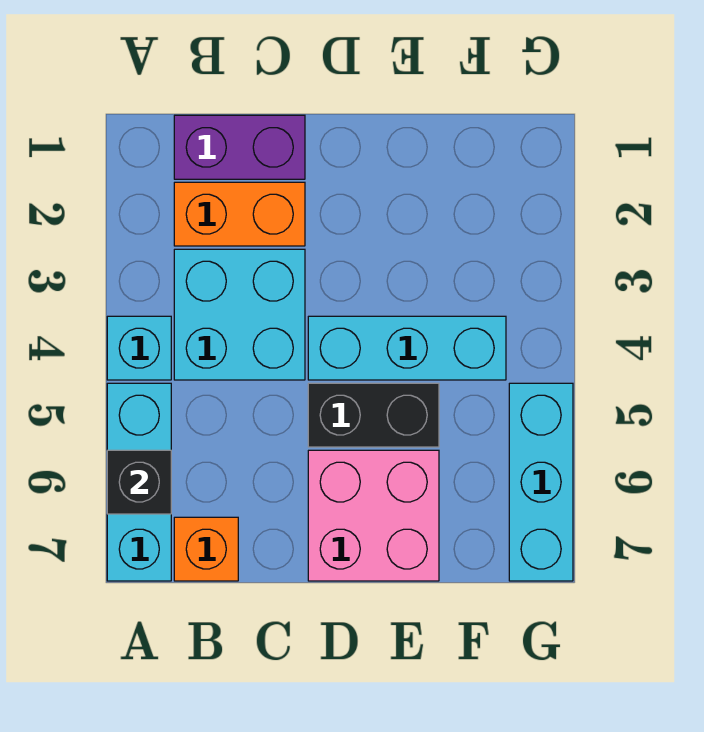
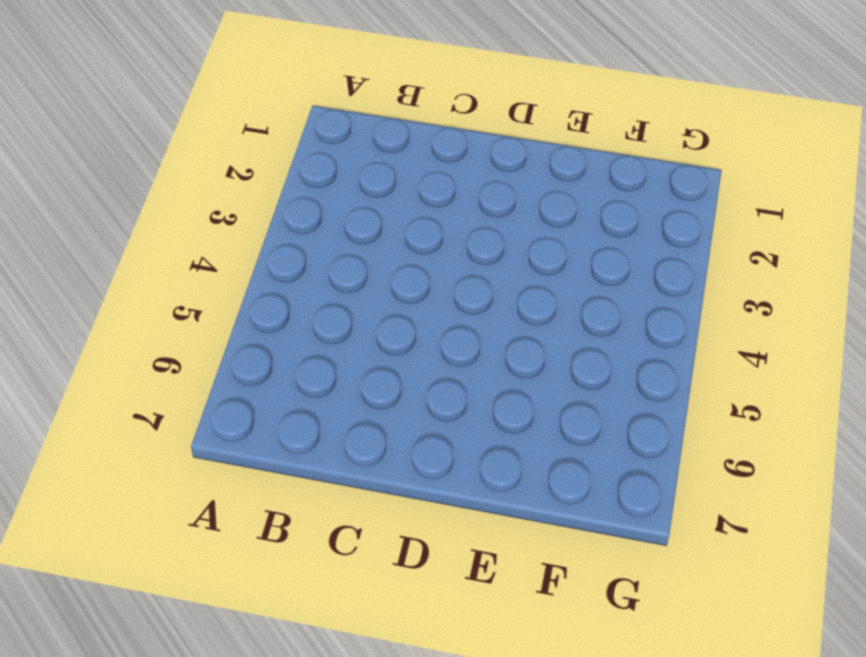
none -> cyan brick A4 level 1
none -> cyan brick A5:A7 level 1

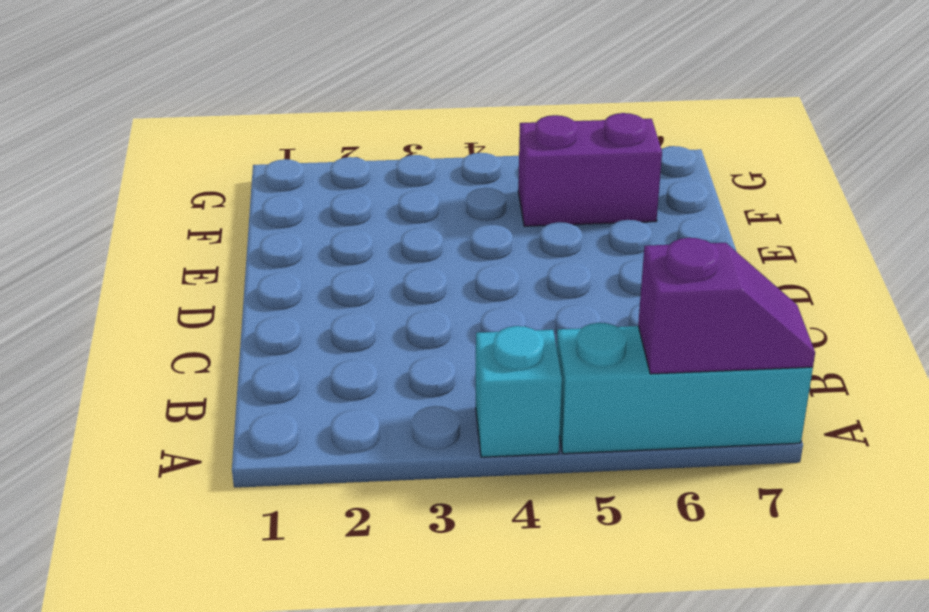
purple slope A6:A7 level 2 top 6 -> black brick A6 level 2
purple brick F5:F6 level 1 -> purple brick B1:C1 level 1
none -> orange brick B2:C2 level 1
none -> cyan brick B3:C4 level 1

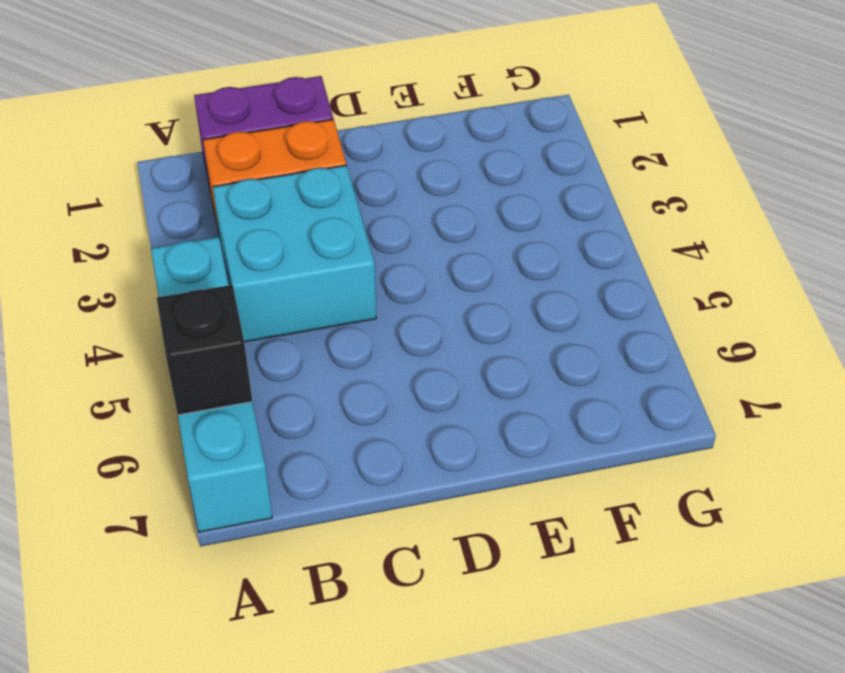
none -> orange brick B7 level 1
none -> cyan brick D4:F4 level 1

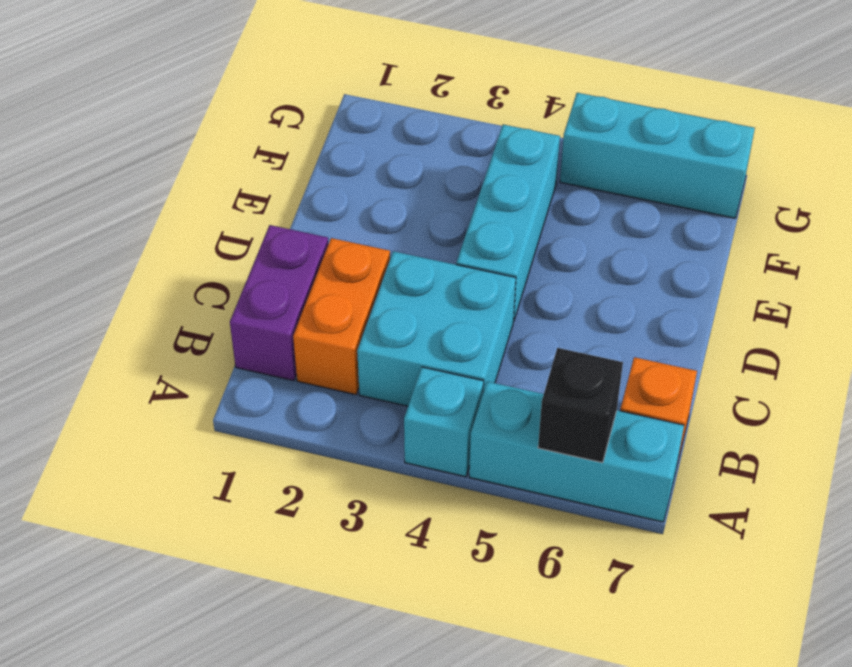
none -> black brick D5:E5 level 1
none -> pink brick D6:E7 level 1

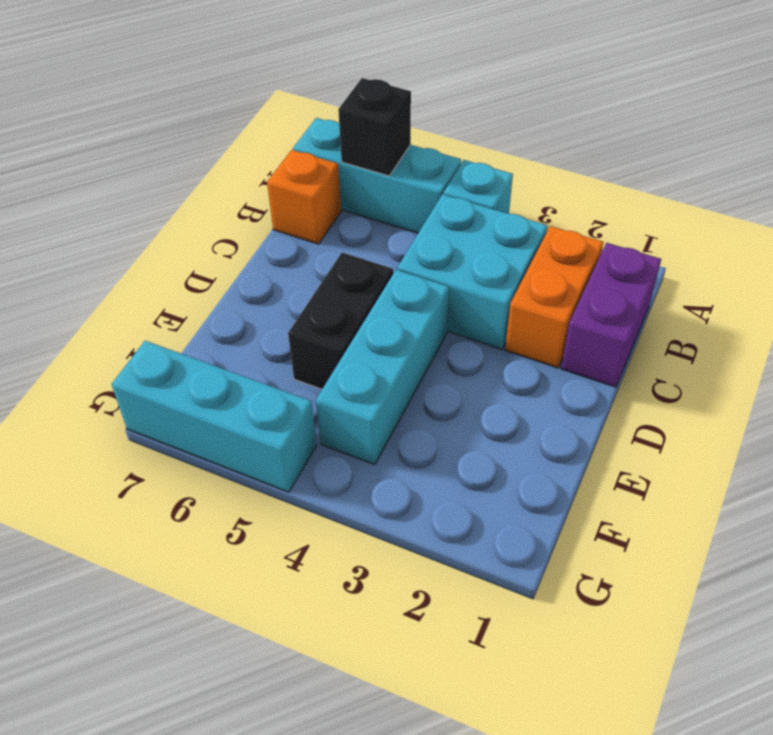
none -> pink brick D6:E7 level 1

